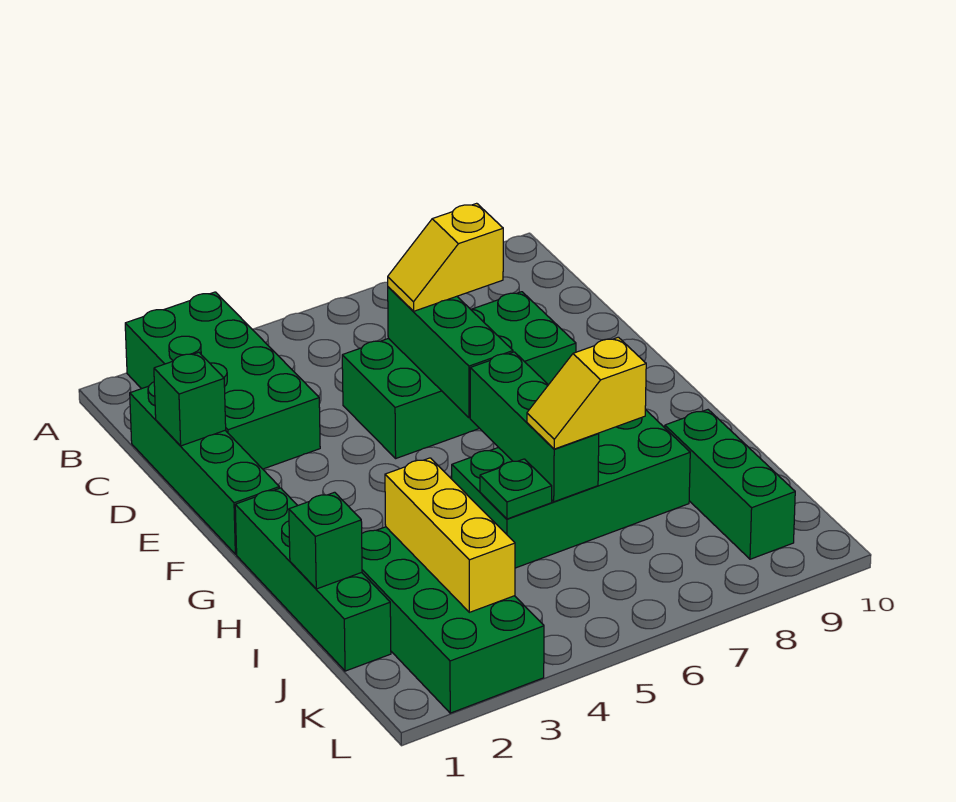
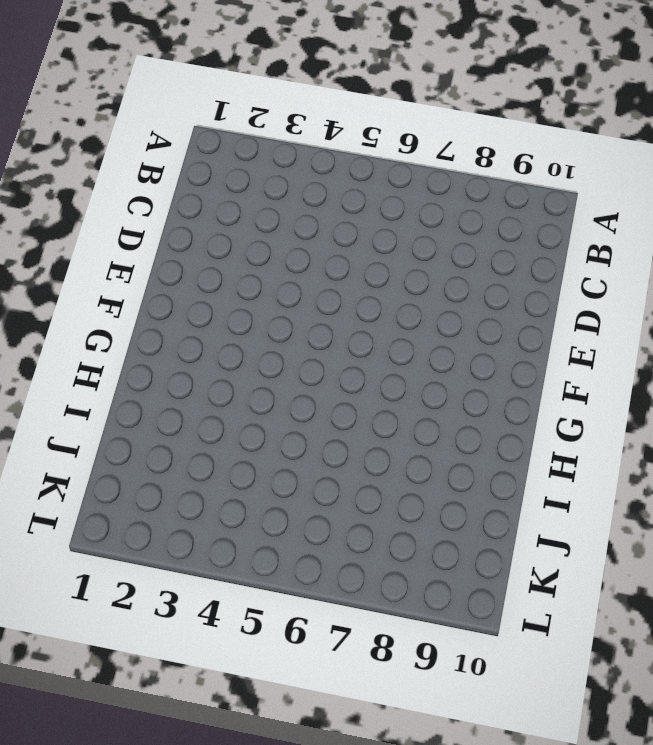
none -> green brick A2:D3 level 1
none -> green brick C1:F1 level 1
none -> green brick D5:E8 level 1

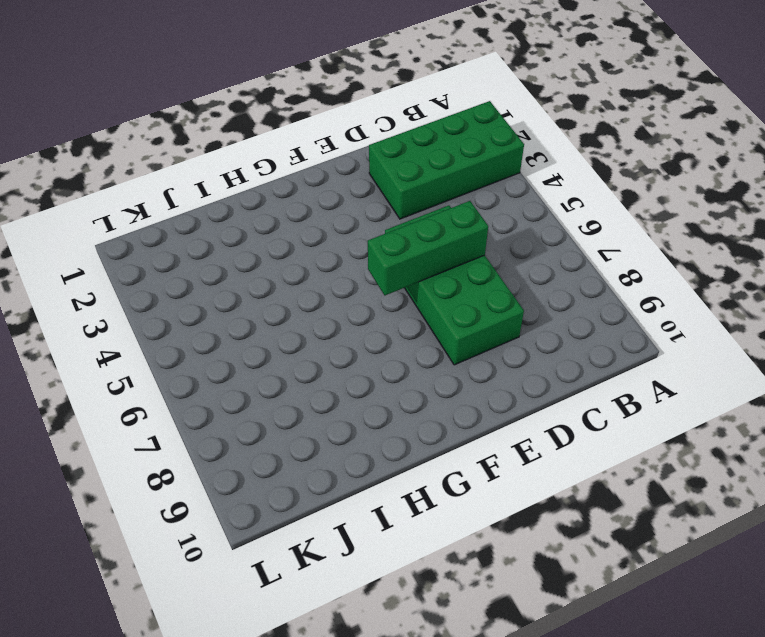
none -> green brick C1:F1 level 1
none -> green brick G1:J1 level 1
none -> green brick H5:I8 level 1

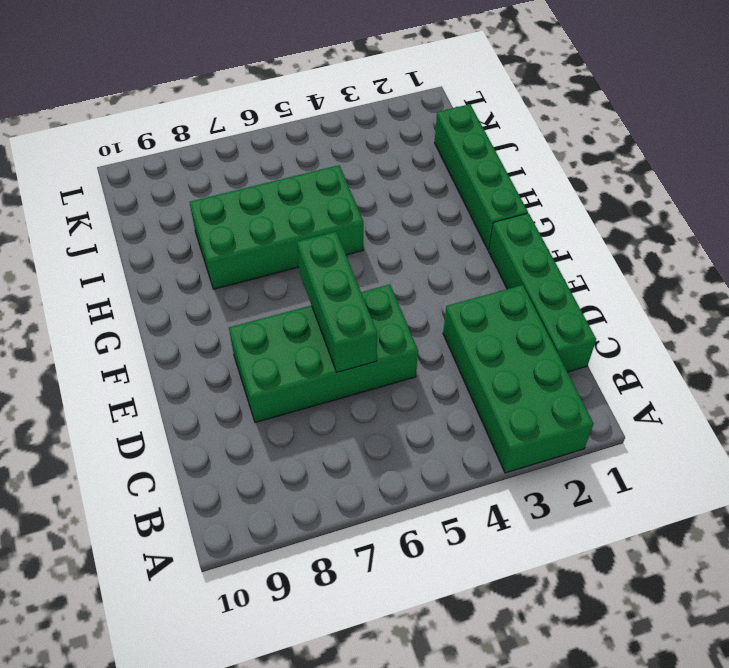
none -> green brick I2:L3 level 1
none -> green brick I9:K9 level 1
none -> green brick D1 level 2

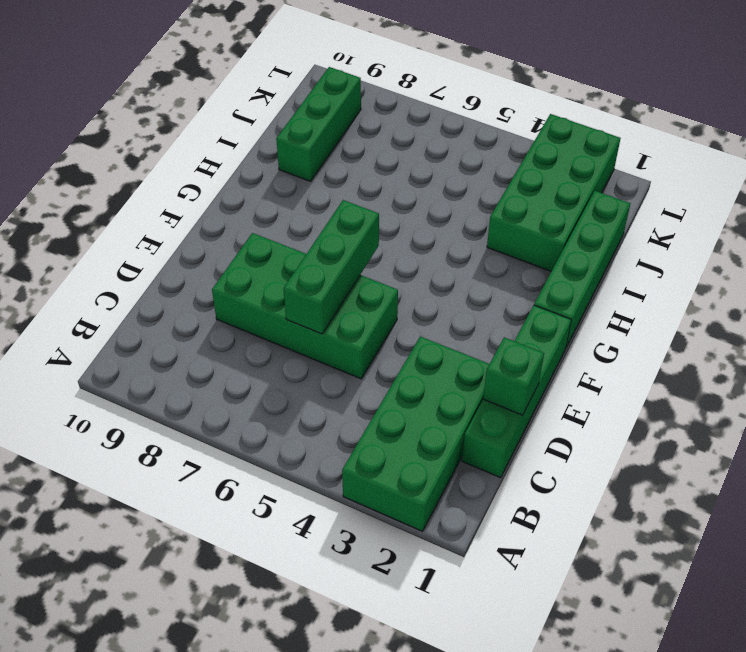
none -> green brick H5:I8 level 1
none -> green brick G6:I6 level 2
none -> green brick I1 level 2

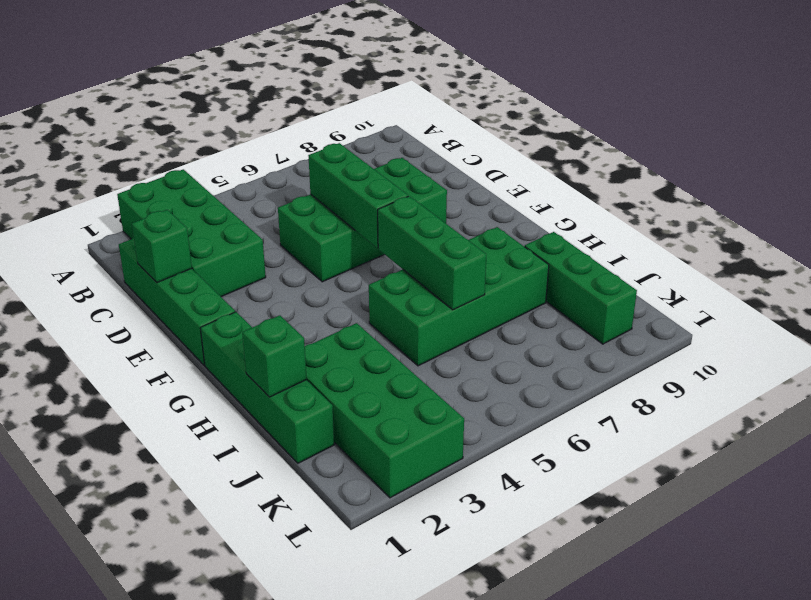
none -> yellow brick I3:K3 level 2
none -> green plate I5 level 2
none -> yellow slope D6:D7 level 3 top 7

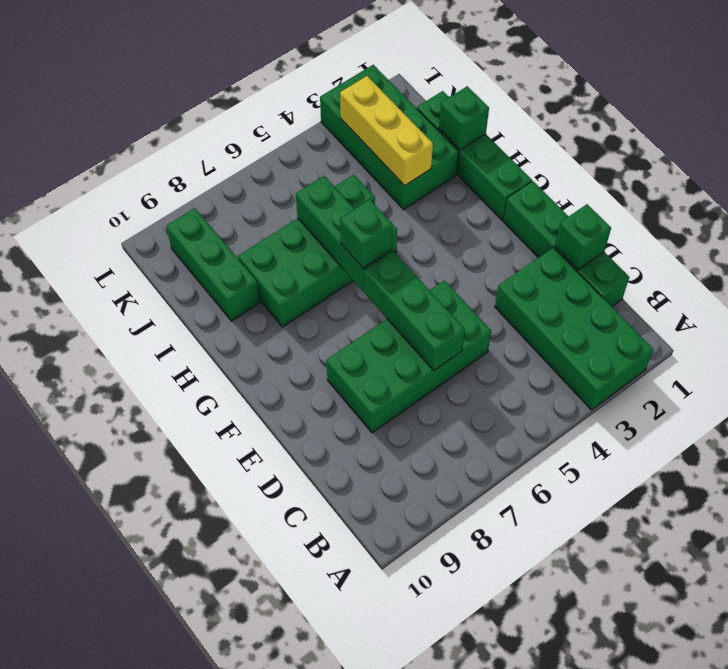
green brick G6 level 3 -> none
none -> yellow slope D6:D7 level 3 top 7
none -> yellow slope I6:I7 level 3 top 7

